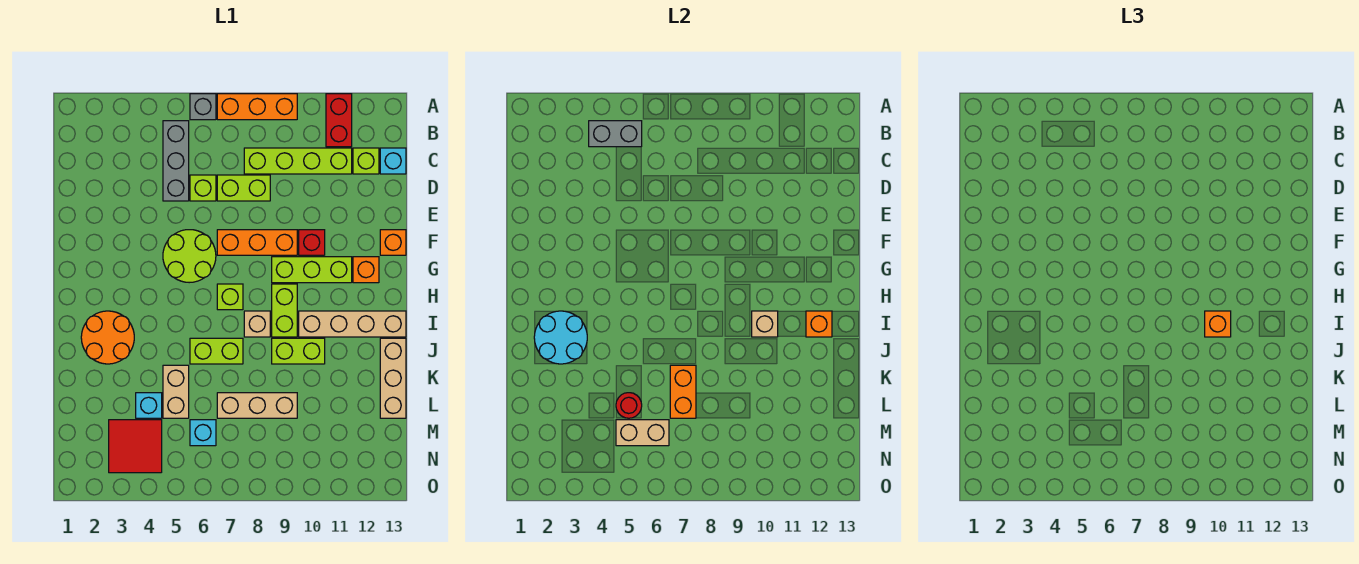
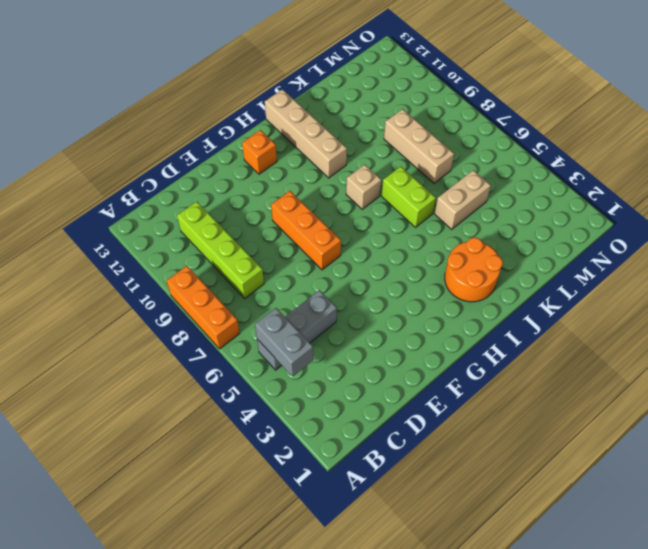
none -> grey brick A6 level 1
none -> red brick A11:B11 level 1
none -> lime brick C12 level 1
none -> cyan brick C13 level 1

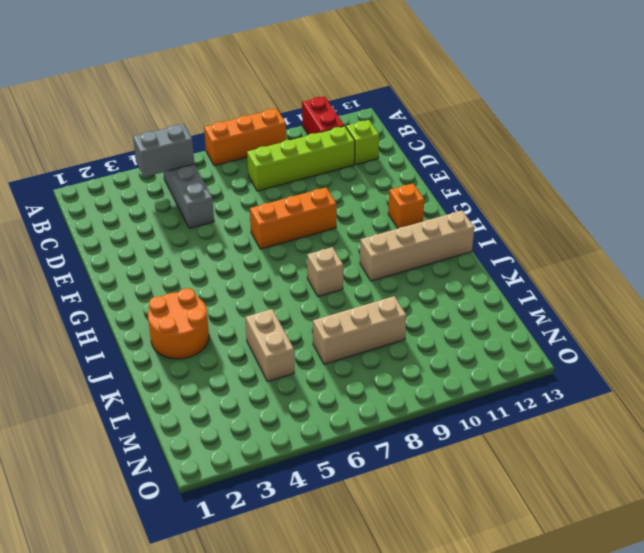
none -> grey brick A6 level 1
none -> cyan brick C13 level 1
none -> lime brick D6 level 1
none -> lime brick D7:D8 level 1

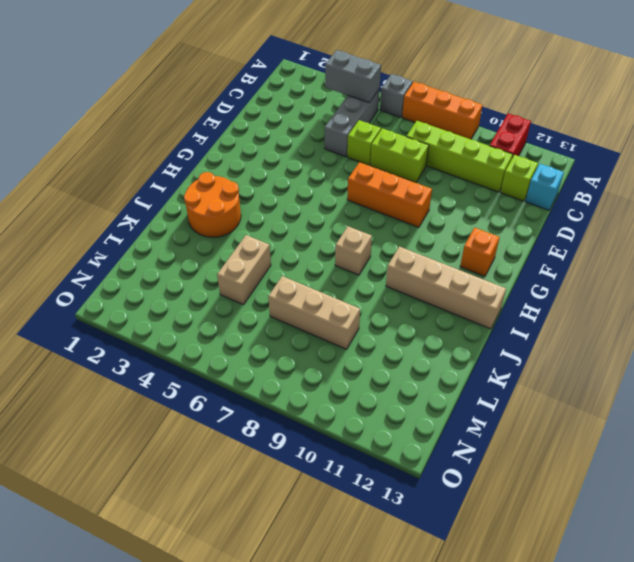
none -> lime round brick F5:G6 level 1
none -> red brick F10 level 1
none -> orange brick F13 level 1
none -> lime brick G9:G11 level 1

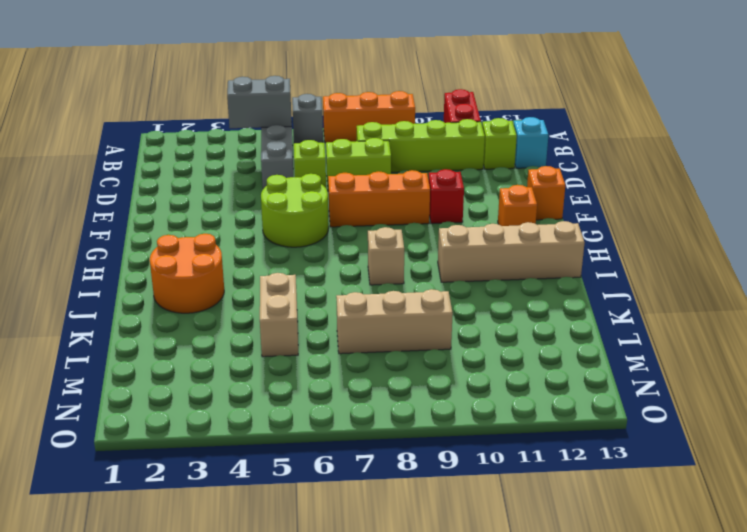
none -> lime brick G9:G11 level 1
none -> lime brick H7 level 1
none -> lime brick H9:I9 level 1
none -> lime brick J6:J7 level 1

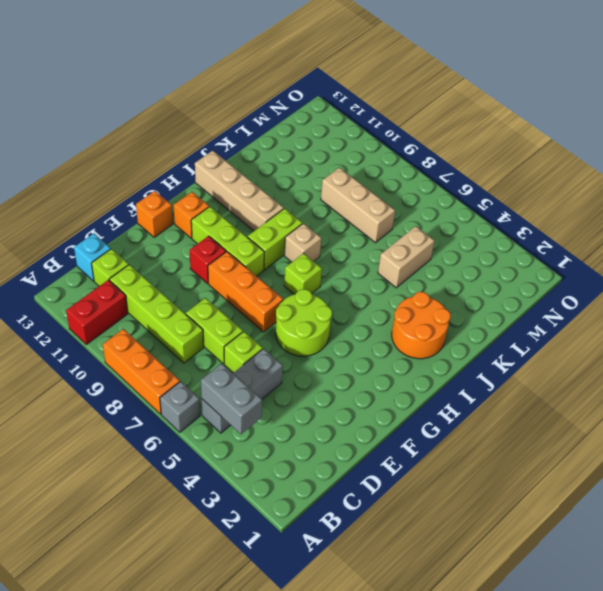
none -> lime brick J6:J7 level 1
none -> lime brick J9:J10 level 1
none -> tan brick J13:L13 level 1
none -> cyan brick L4 level 1

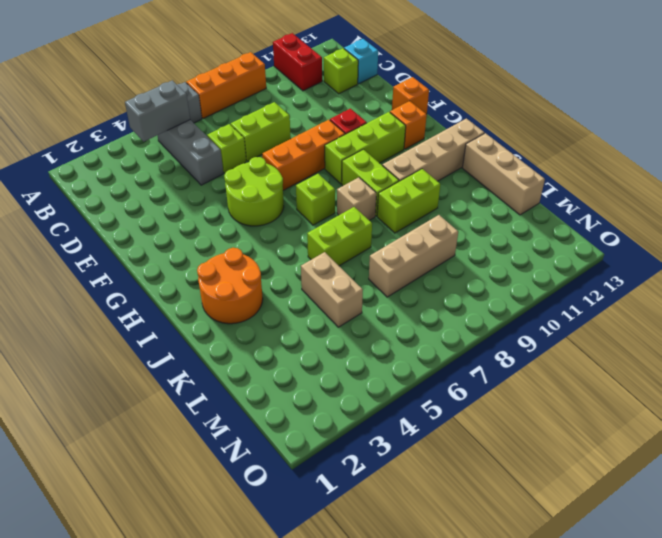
none -> lime brick C8:C11 level 1
none -> cyan brick L4 level 1
none -> red tile M3:N4 level 1
none -> cyan brick M6 level 1

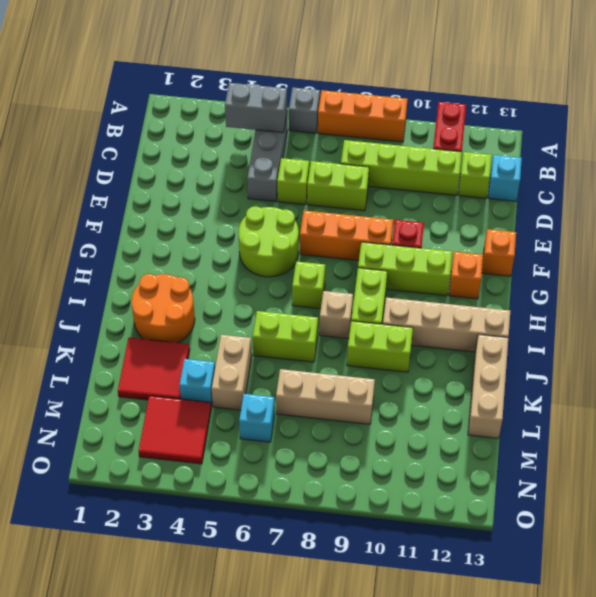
red tile K2:L3 level 1 -> none
none -> cyan round brick I2:J3 level 2
none -> tan brick I10 level 2
none -> orange brick I12 level 2
none -> orange brick K7:L7 level 2

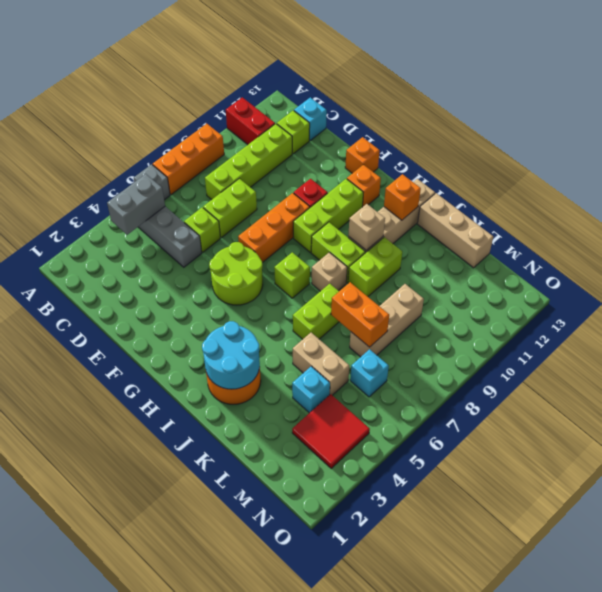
none -> red round brick L5 level 2
none -> tan brick M5:M6 level 2
none -> orange brick I10 level 3

